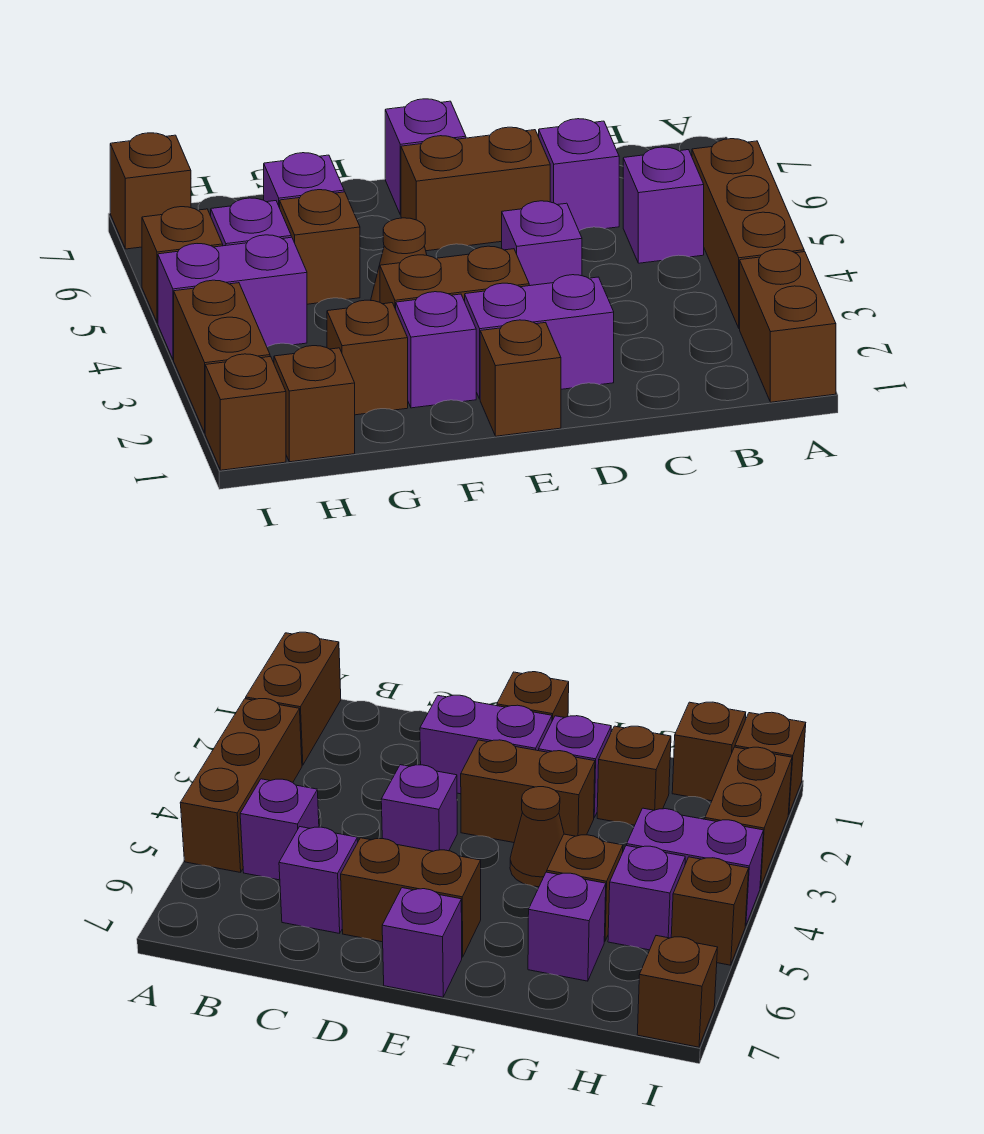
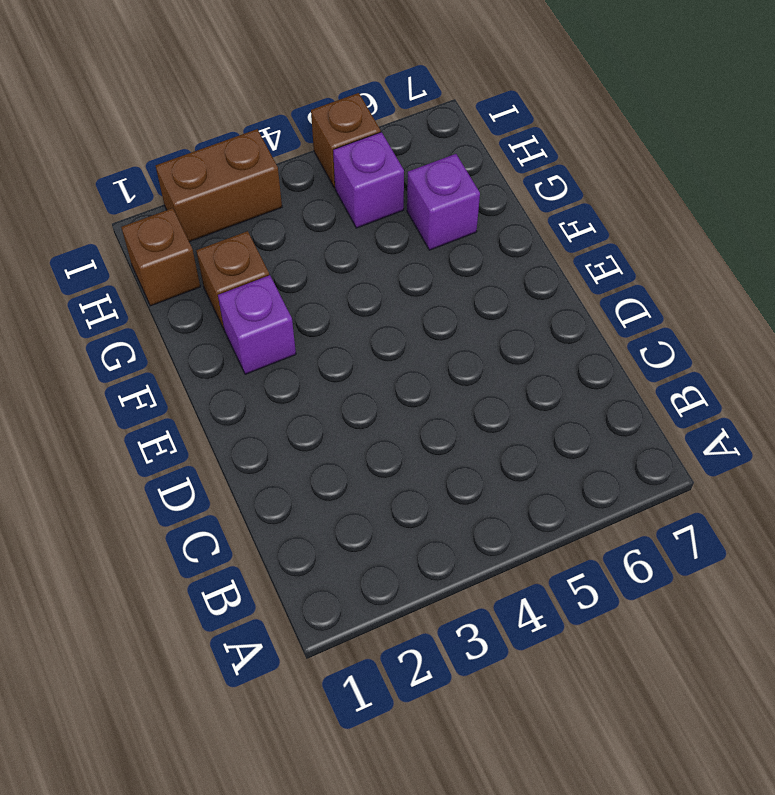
none -> brown brick A1:A2 level 1
none -> brown brick A3:A5 level 1
none -> purple brick B5 level 1

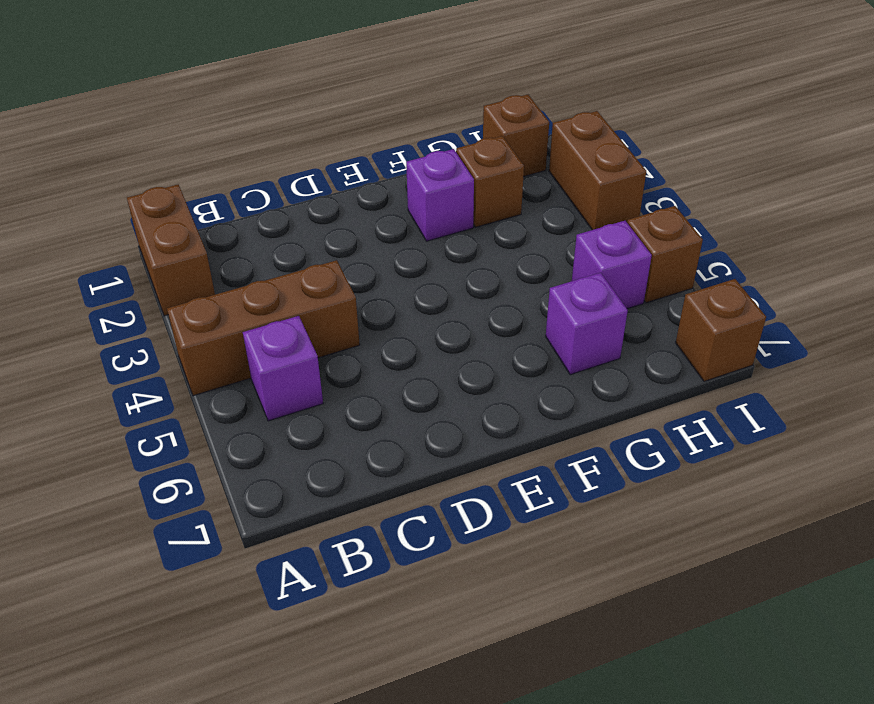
brown brick A4:C4 level 1 -> brown brick A3:A5 level 1
none -> purple brick C6 level 1
none -> purple brick D2:E2 level 1
none -> purple brick D4 level 1

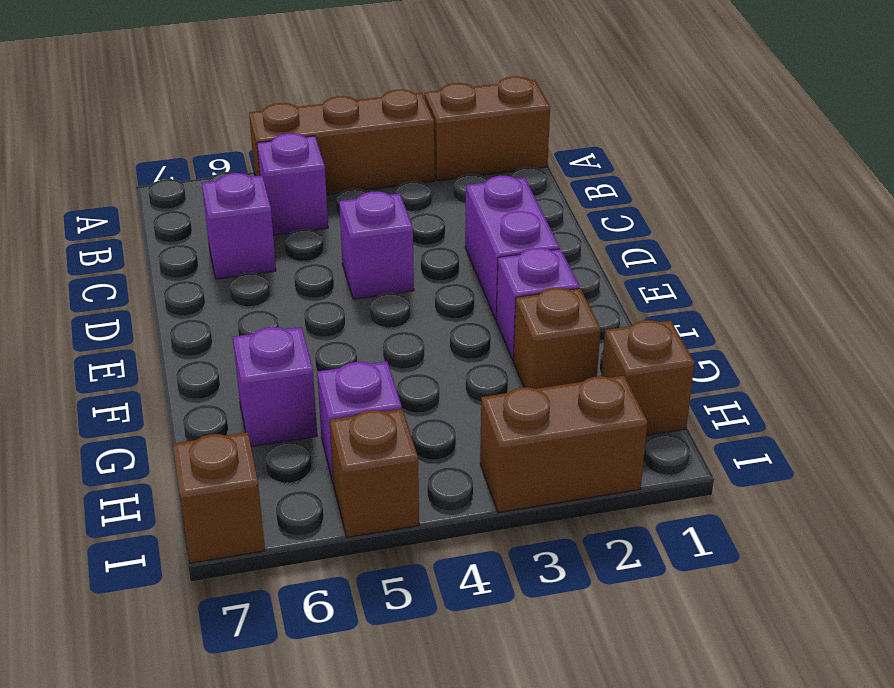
none -> brown brick D6:E6 level 1
none -> brown brick E1 level 1
none -> brown brick E3:F3 level 1

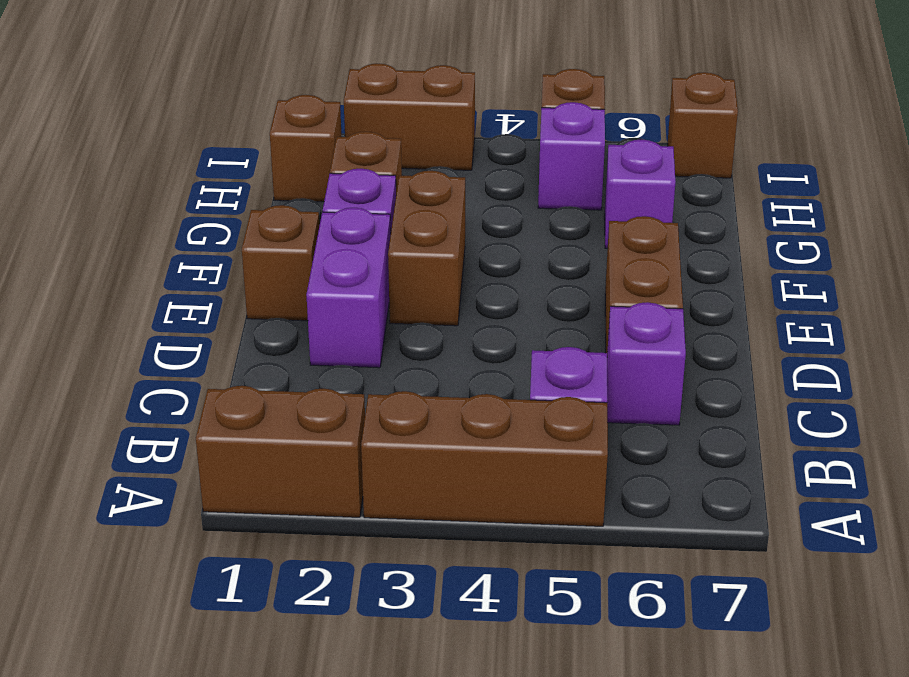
none -> purple brick D4 level 1
none -> purple brick E7 level 1
none -> brown cone F4 level 1

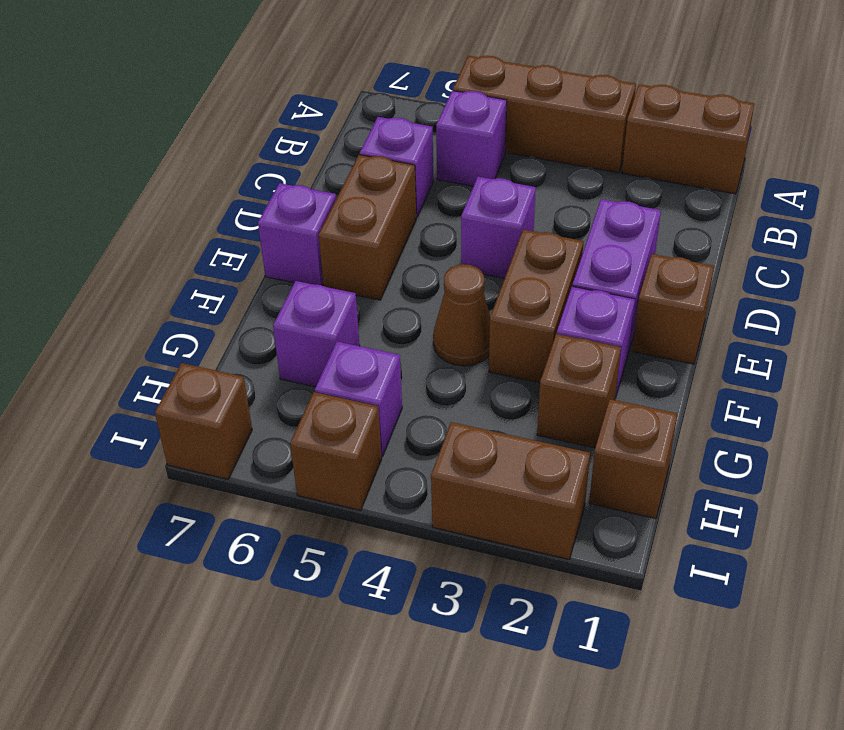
none -> brown brick G5 level 1
none -> purple brick H4:I4 level 1
none -> brown brick I1 level 1

